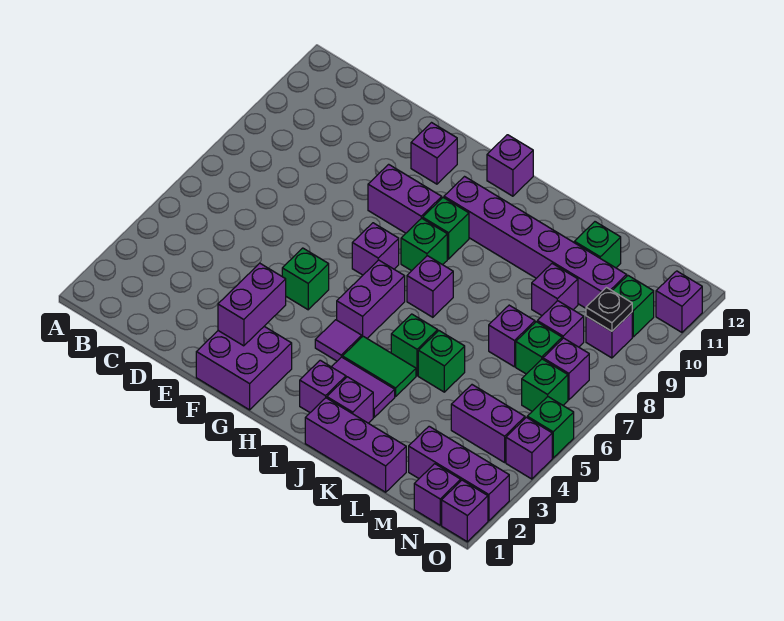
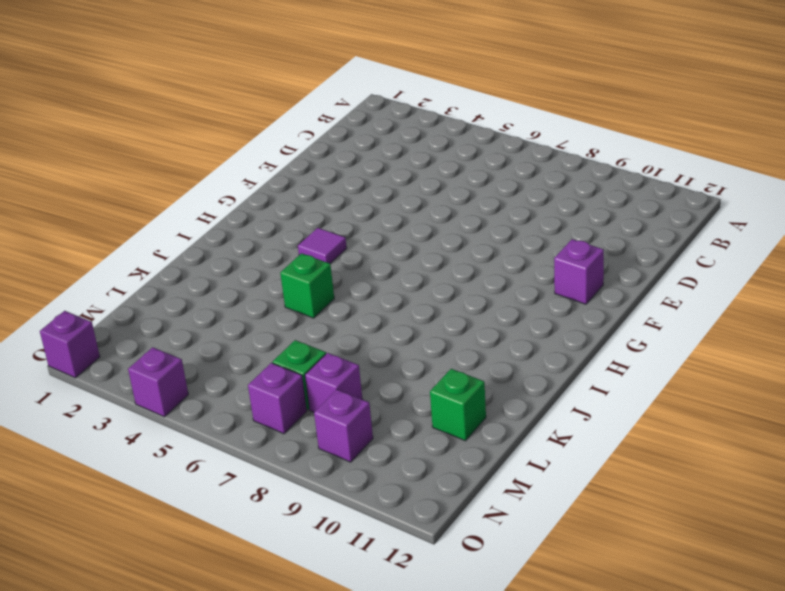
none -> purple brick F1:G2 level 1
none -> green brick F5 level 1
none -> purple brick F9:G9 level 1
none -> purple brick G7 level 1

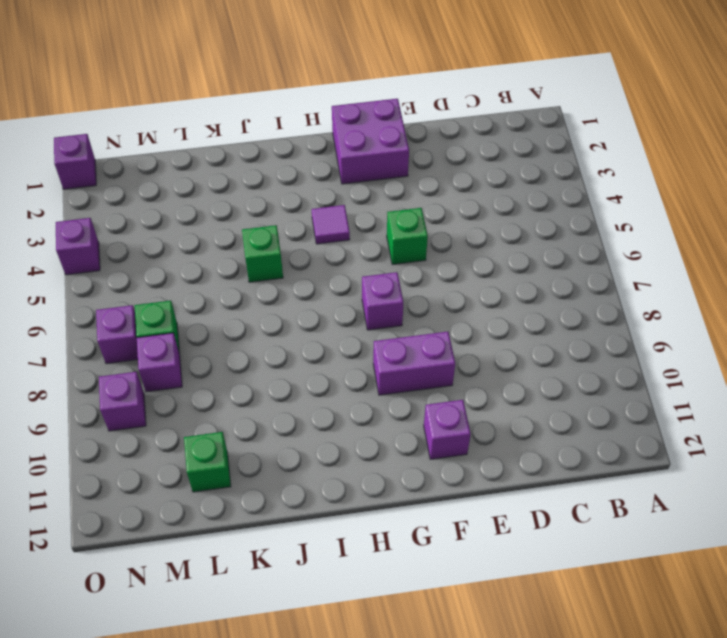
none -> purple brick H5:H6 level 1
none -> green brick H8 level 1
none -> green brick H9 level 1
none -> purple brick H10:M10 level 1

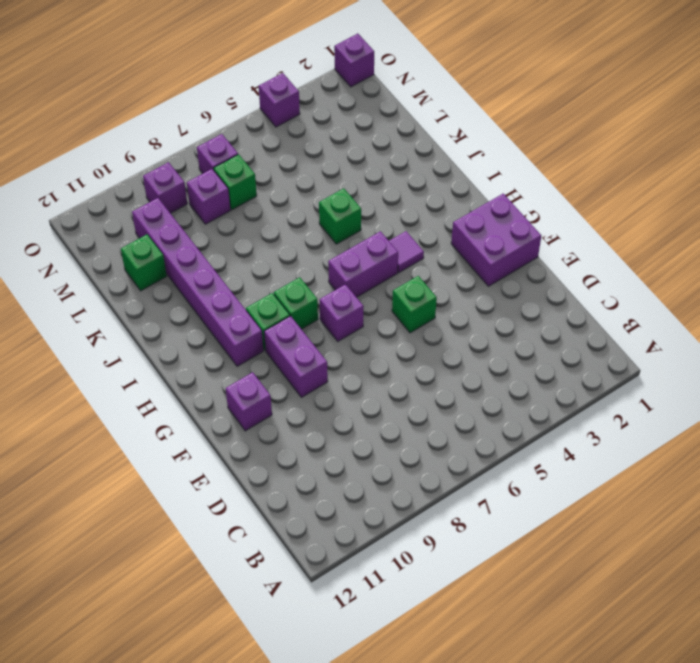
none -> purple brick H12 level 1
none -> purple brick I2 level 1
none -> purple tile I3:J3 level 1
none -> green tile I4:J4 level 1

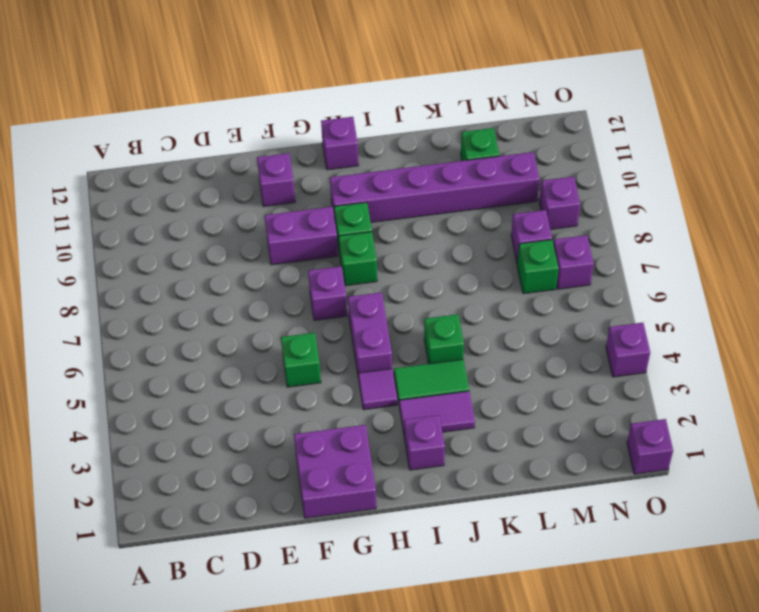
none -> purple brick I7 level 1
none -> purple brick J1:L1 level 1
none -> purple brick J2 level 1
none -> green brick K5 level 1

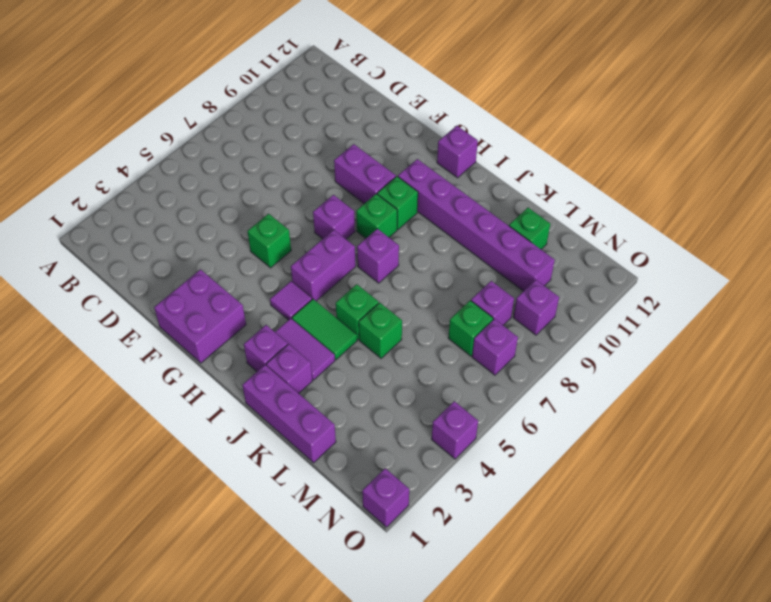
none -> purple brick F11 level 1
none -> purple brick L7 level 1
none -> purple brick L9 level 1
none -> purple brick M2:O2 level 1

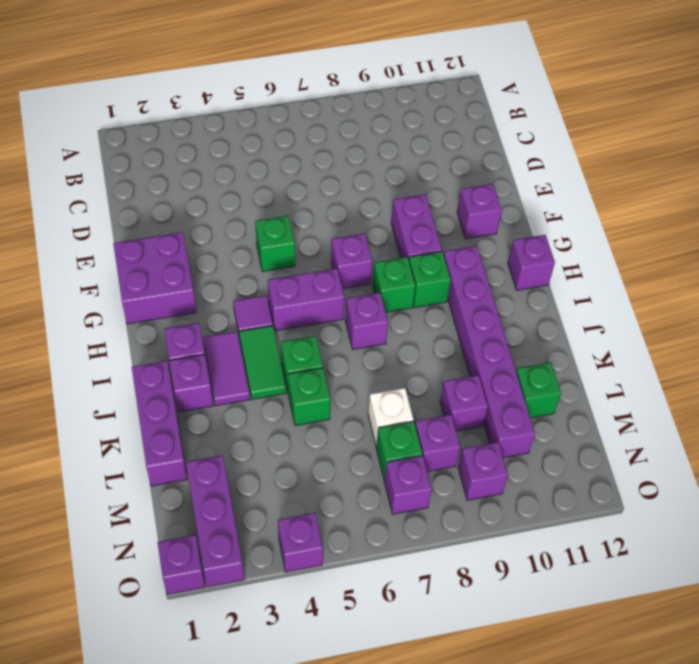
white brick L7 level 1 -> purple brick L7 level 1
none -> purple brick M4:N4 level 1
none -> purple brick N1 level 1
none -> green brick N6 level 1
none -> green brick N10 level 1

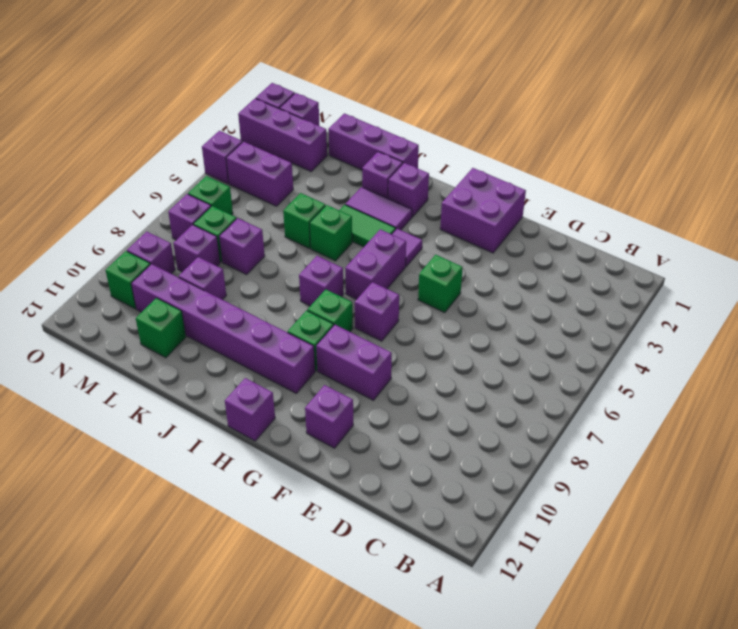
none -> green brick O5 level 1
none -> purple brick O11 level 1
none -> purple brick F2:F3 level 2
none -> black plate N9 level 2

